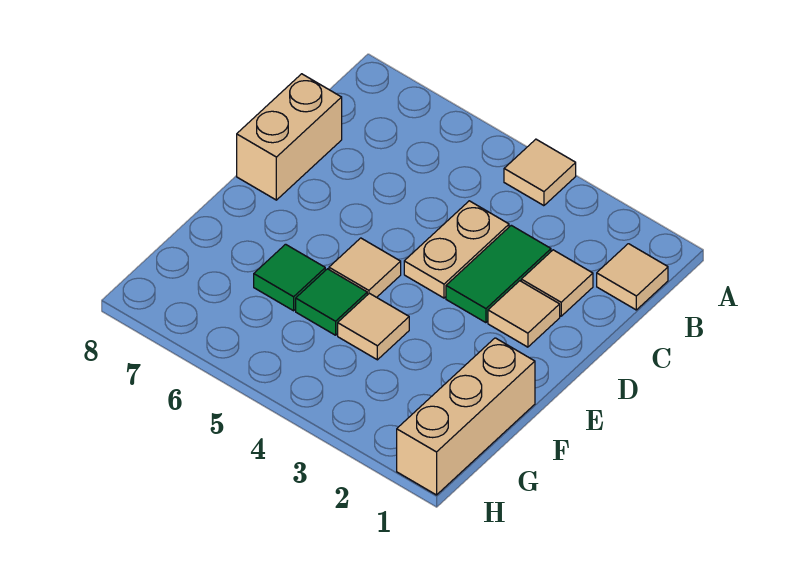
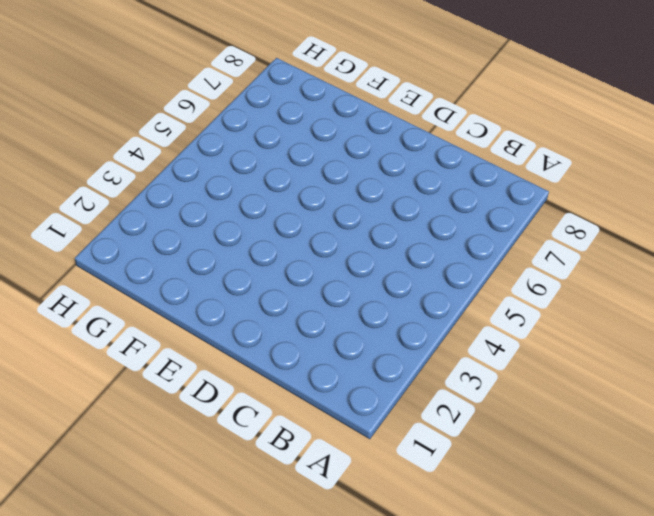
none -> tan tile A4 level 1
none -> tan tile B1 level 1
none -> tan tile C2 level 1

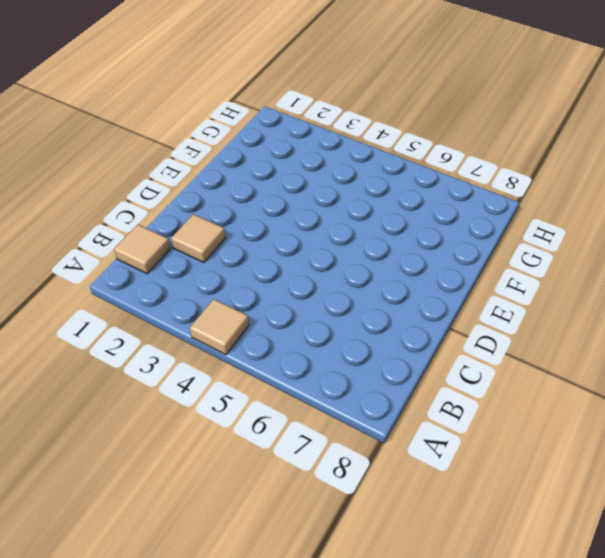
none -> green tile C3:D3 level 1
none -> tan plate C4:D4 level 1
none -> tan brick C8:D8 level 1

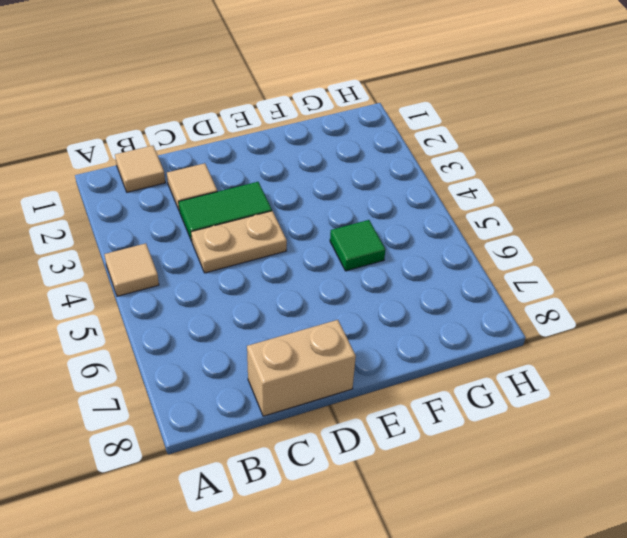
none -> tan tile D2 level 1
none -> tan tile E5 level 1
none -> tan brick F1:H1 level 1

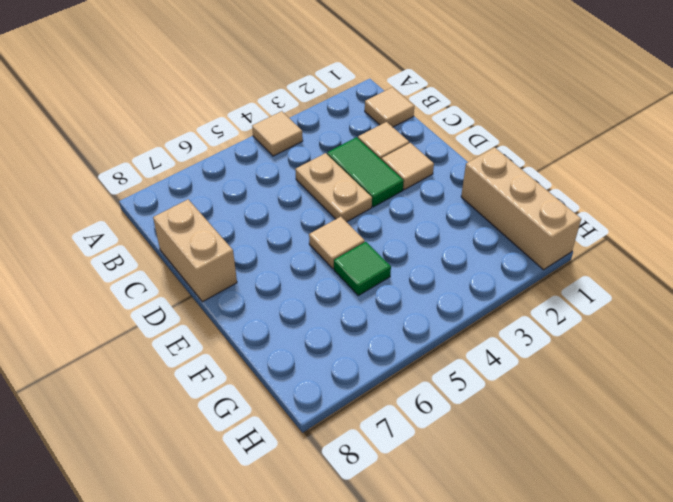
none -> tan tile F4 level 1
none -> green tile F6 level 1

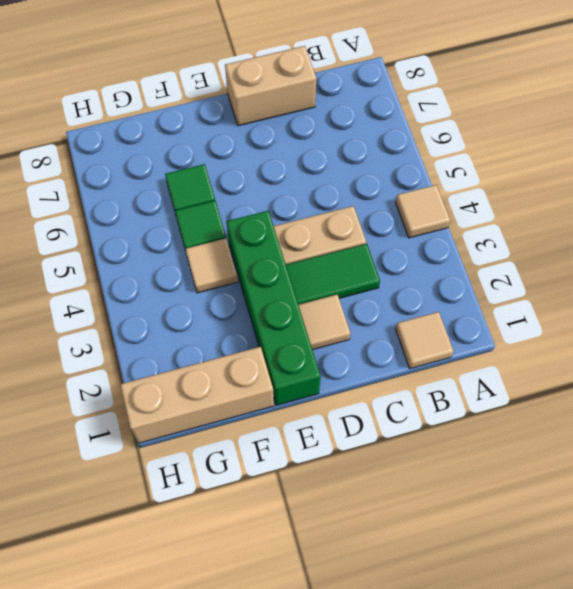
green brick E1:E4 level 1 -> none
none -> tan tile C2 level 1
none -> tan tile E5 level 1

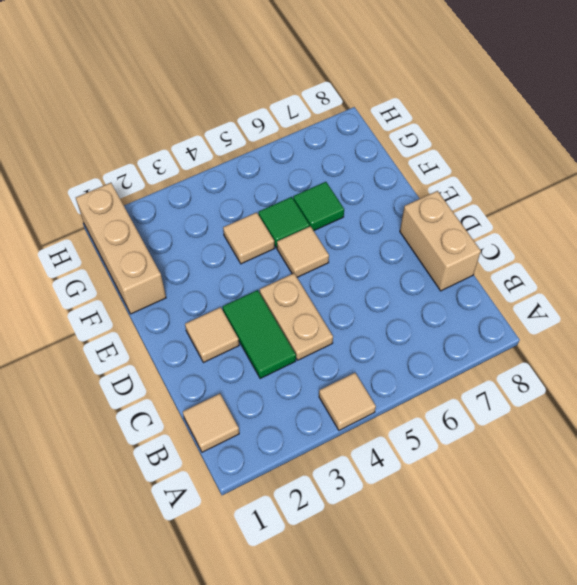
none -> tan tile C2 level 1

